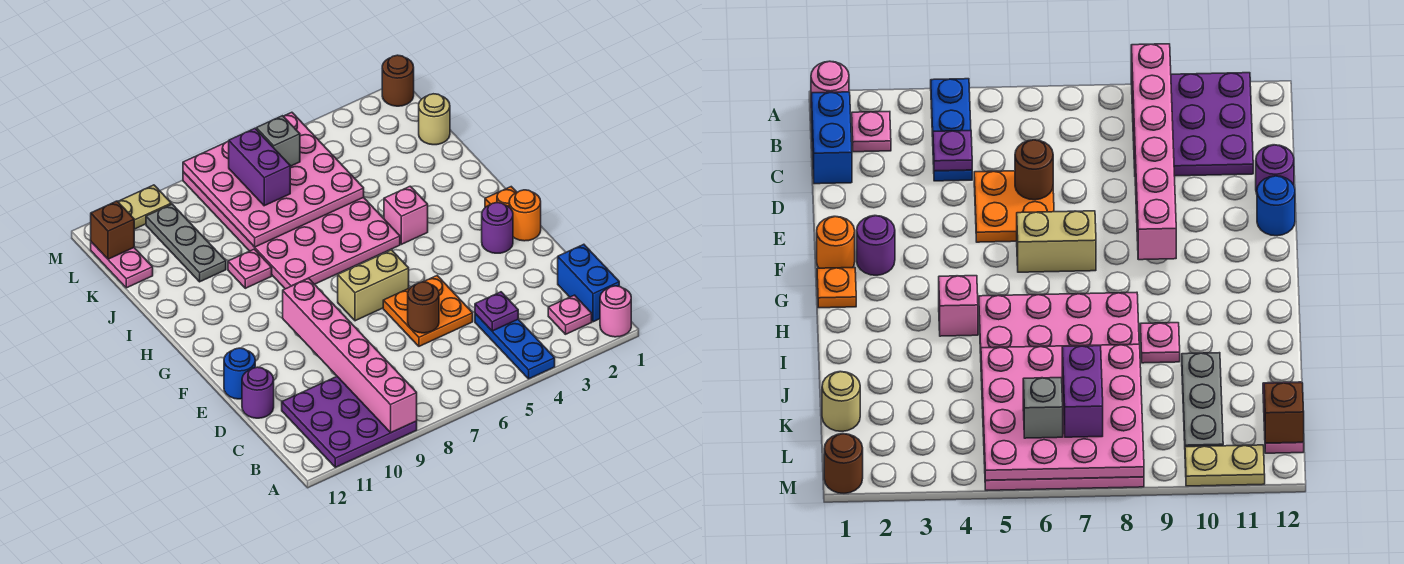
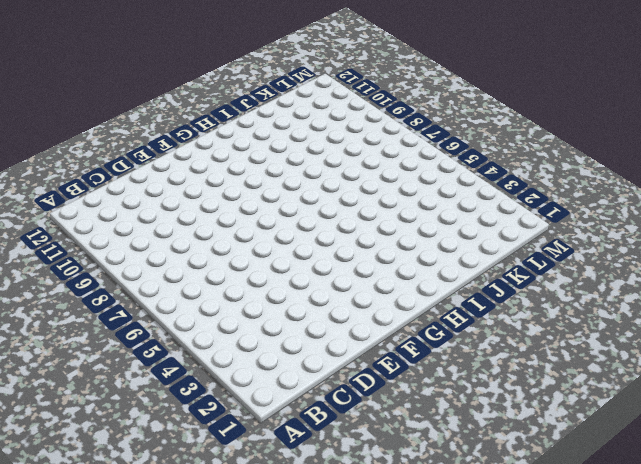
none -> pink round brick A1 level 1
none -> blue plate A4:C4 level 1
none -> purple plate A9:C11 level 1

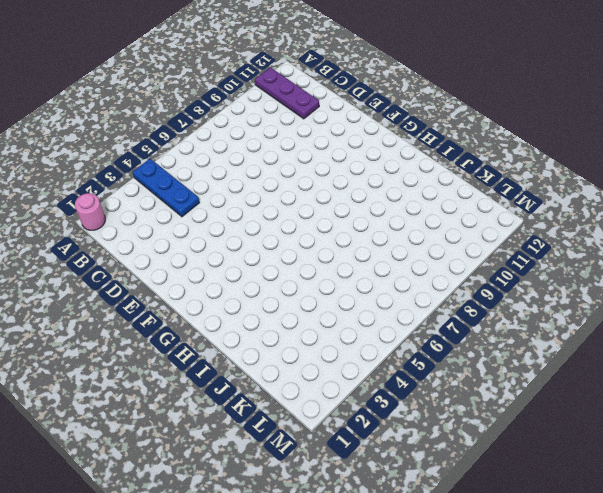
purple plate A11:C11 level 1 -> purple plate A9:C11 level 1
none -> blue brick B1:C1 level 1
none -> pink plate B2 level 1
none -> orange plate D5:E6 level 1

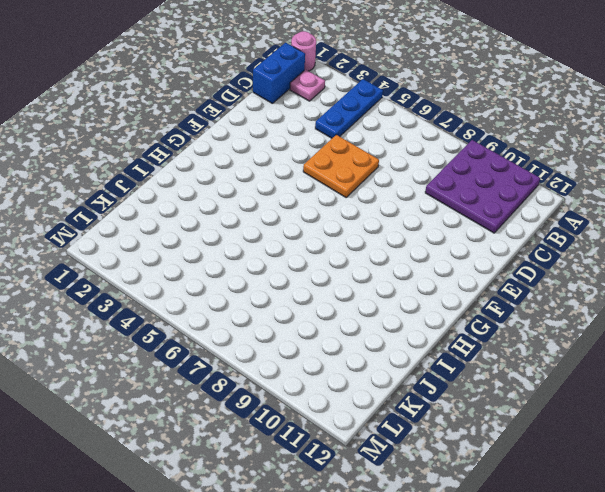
none -> purple round brick D12 level 1
none -> blue round brick E12 level 1
none -> orange round brick F1 level 1

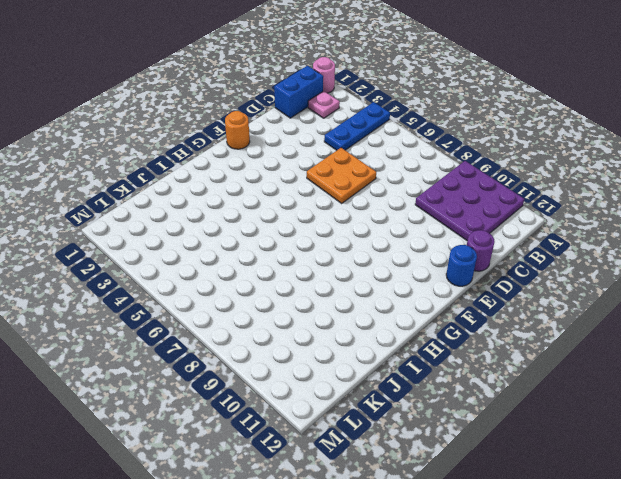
none -> purple round brick F2 level 1
none -> tan brick F6:F7 level 1
none -> orange plate G1 level 1

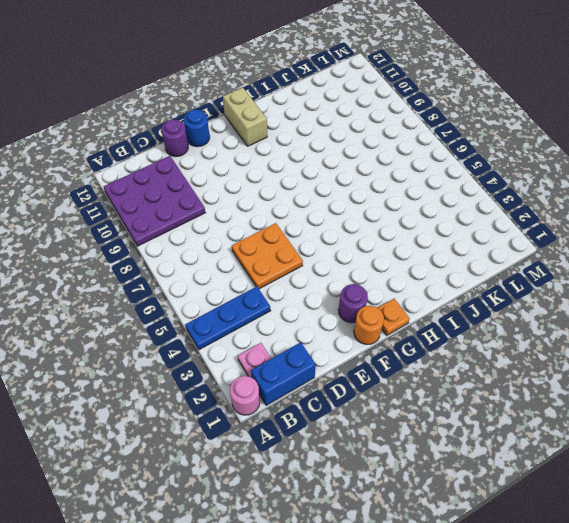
tan brick G11:G12 level 1 -> tan brick F6:F7 level 1
none -> pink brick H4 level 1
none -> pink plate H5:M8 level 1
none -> pink plate I9 level 1

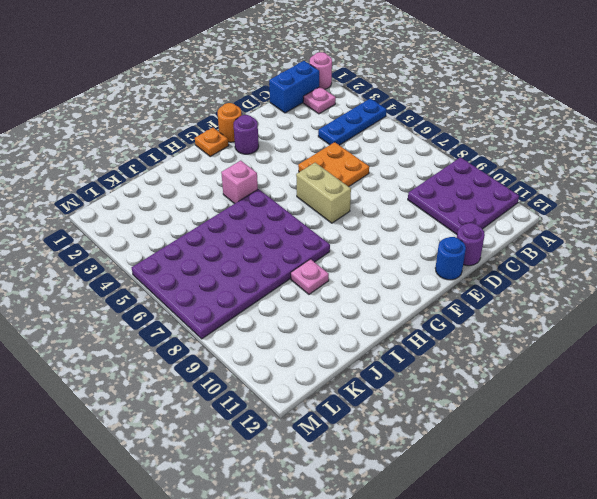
purple plate H5:M8 level 1 -> pink plate H5:M8 level 1
none -> grey plate J10:L10 level 1
none -> tan round brick K1 level 1
none -> pink plate K12:L12 level 1

